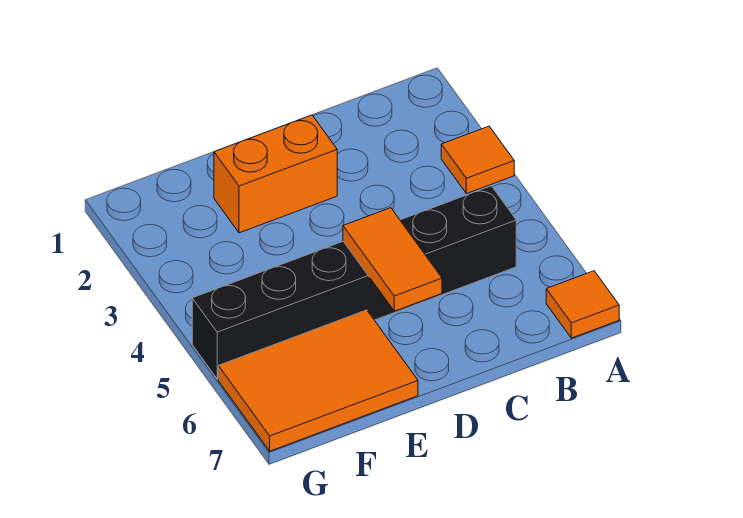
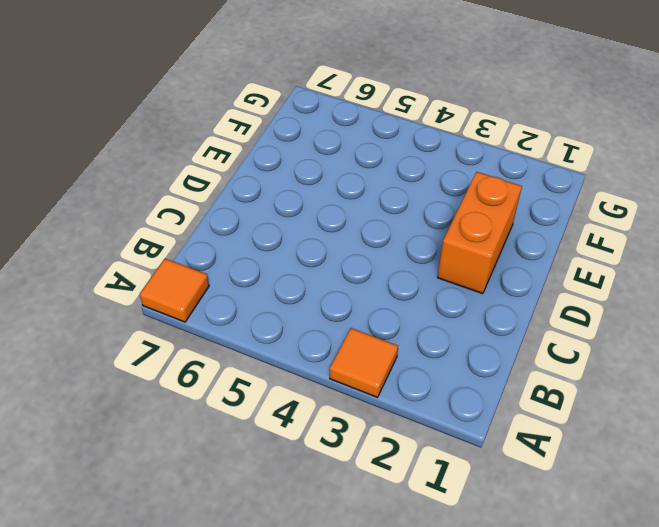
none -> black brick B5:G5 level 1
none -> orange tile E6:G7 level 1

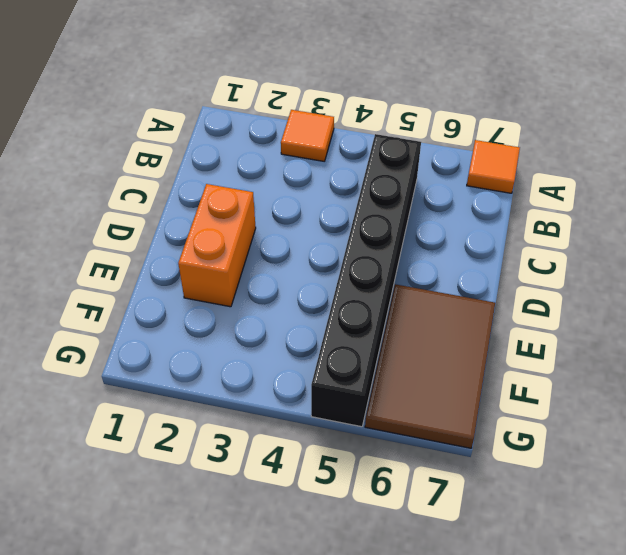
brown tile E6:G7 level 1 -> orange tile E6:G7 level 1
none -> orange tile D5:D6 level 2

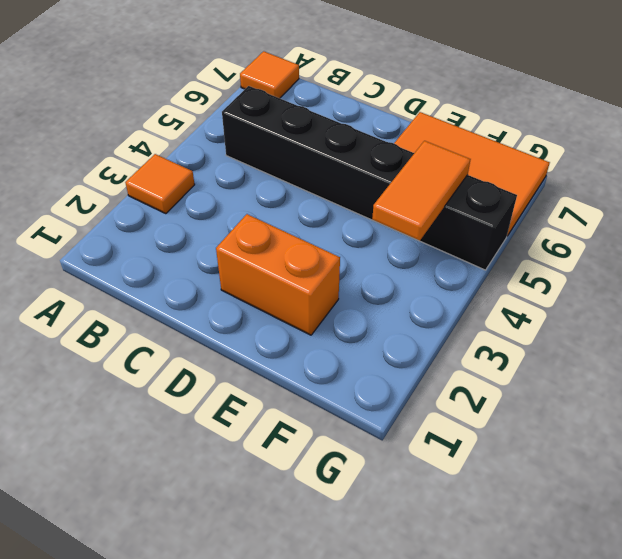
orange tile F4:F5 level 2 -> orange tile D5:D6 level 2

